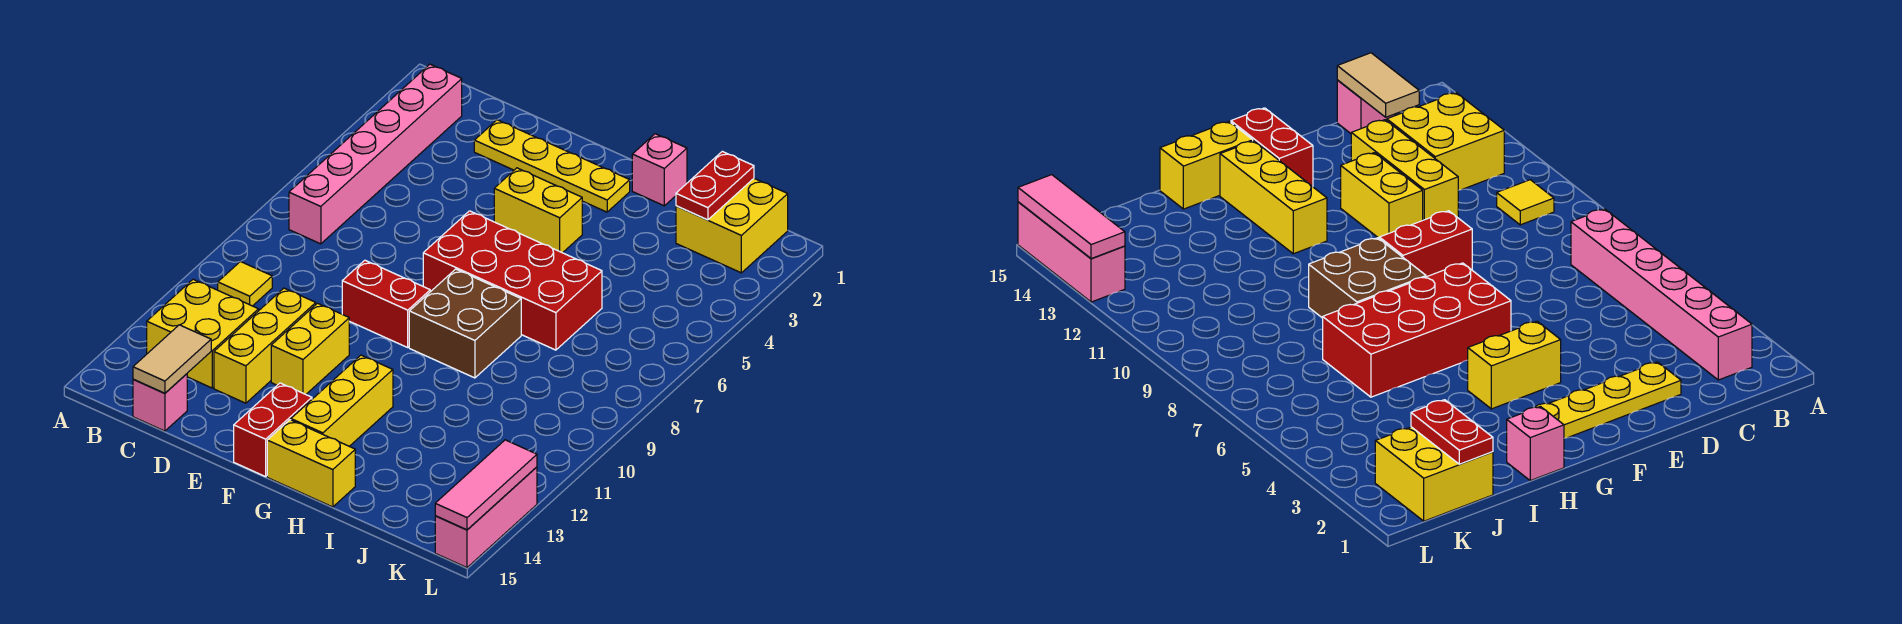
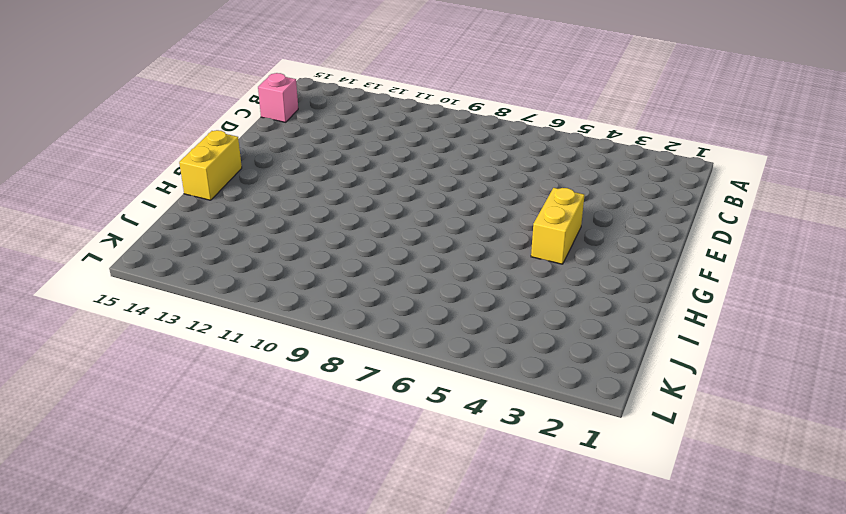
none -> pink brick B2:B7 level 1
none -> yellow tile B10 level 1
none -> yellow brick B12:C13 level 1

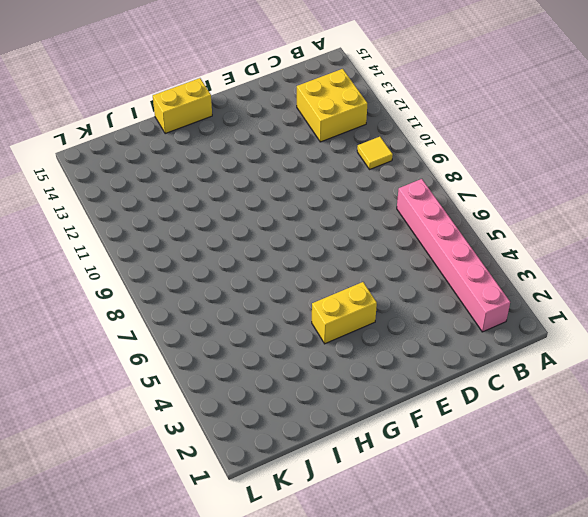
none -> pink brick C15 level 1
none -> yellow plate D2:G2 level 1
none -> yellow brick D11:D13 level 1

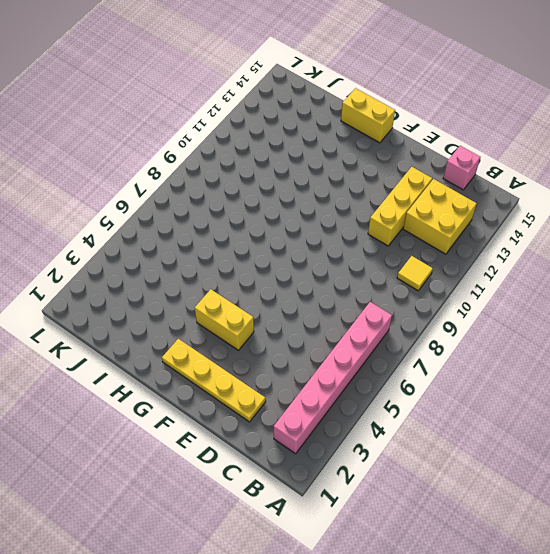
none -> red brick E9:F9 level 1
none -> yellow brick E11:E12 level 1
none -> red brick F6:I7 level 1

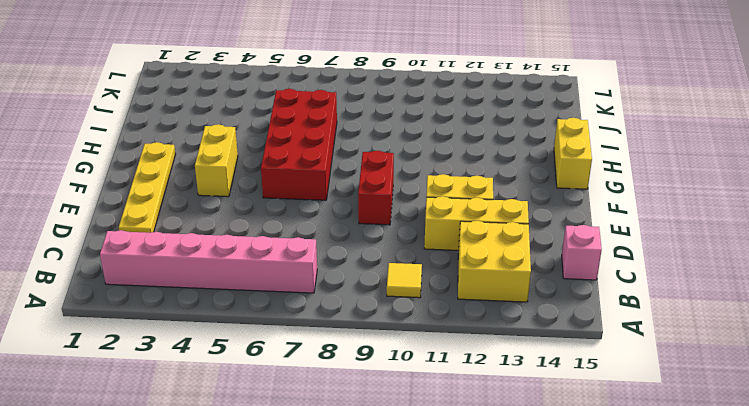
none -> red brick F14:F15 level 1
none -> brown brick G8:H9 level 1
none -> yellow brick G12:G14 level 1

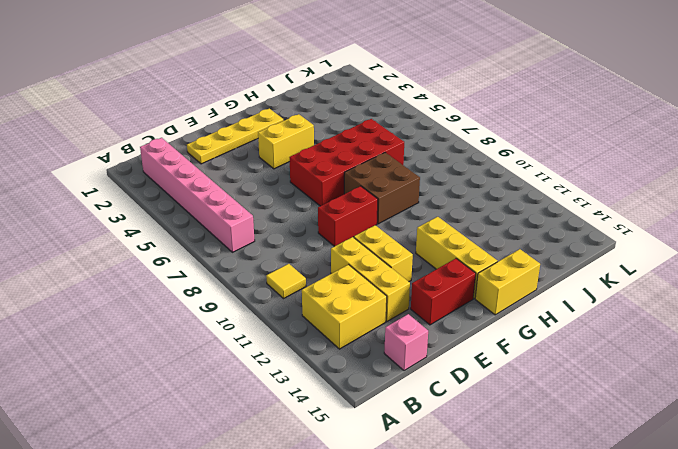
red brick E14:F14 level 1 -> red brick F14:F15 level 1
none -> pink brick H1 level 1
none -> yellow brick J1:K2 level 1
none -> pink brick L13:L15 level 1

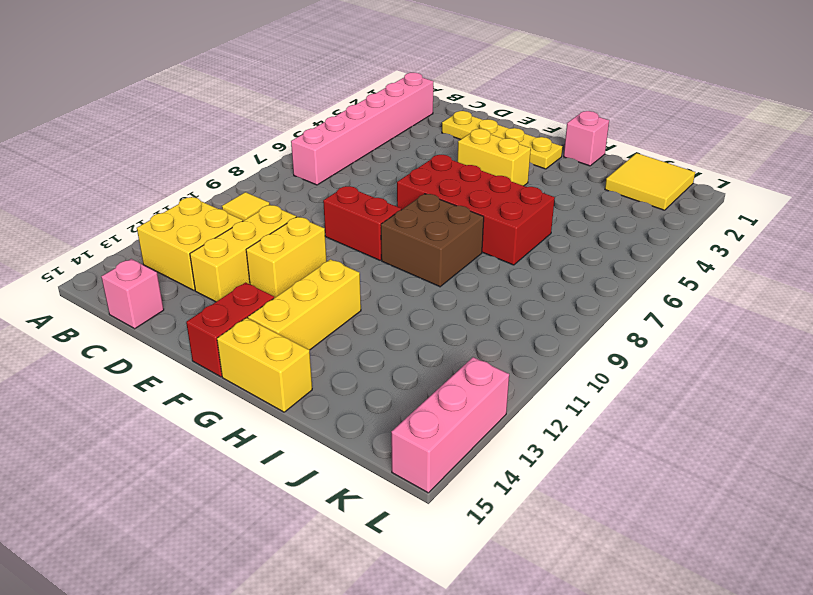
yellow tile J1:K2 level 1 -> yellow brick J1:K2 level 1
none -> tan tile C14:C15 level 2
none -> red plate J1:J2 level 2
none -> pink tile L13:L15 level 2

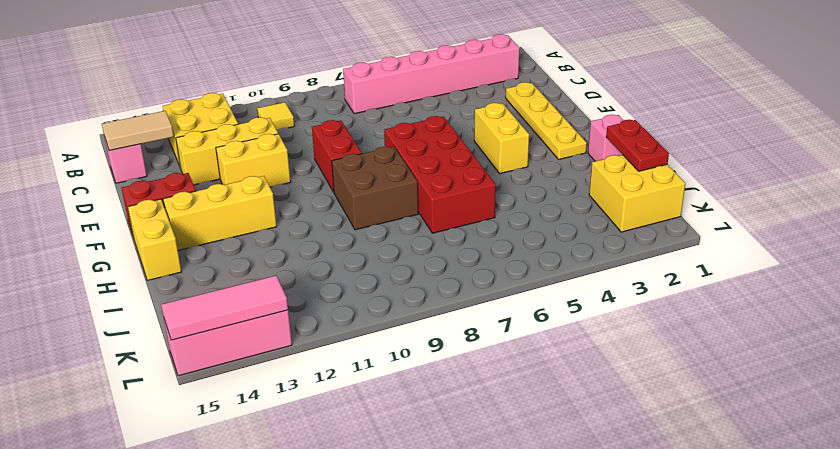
red plate I1:J1 level 2 -> red plate J1:J2 level 2

